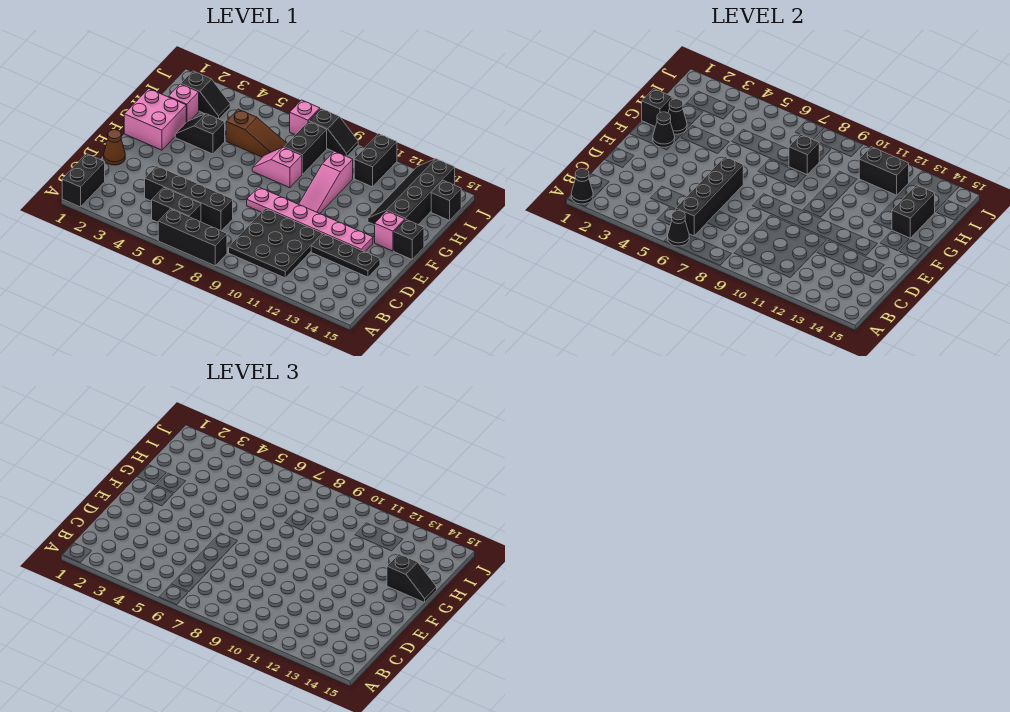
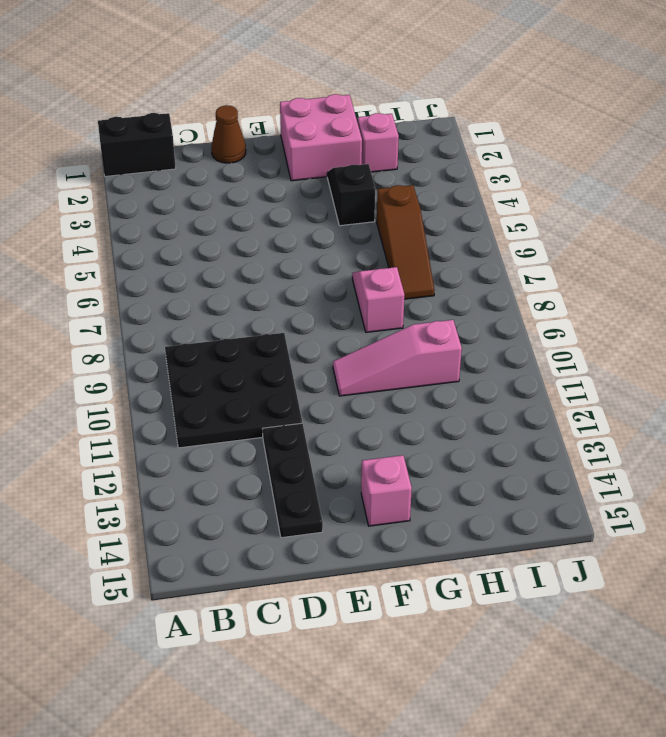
none -> black brick A6:A8 level 1
none -> black brick B5:B6 level 1
none -> black brick C4:C7 level 1
none -> pink plate E8:E13 level 1

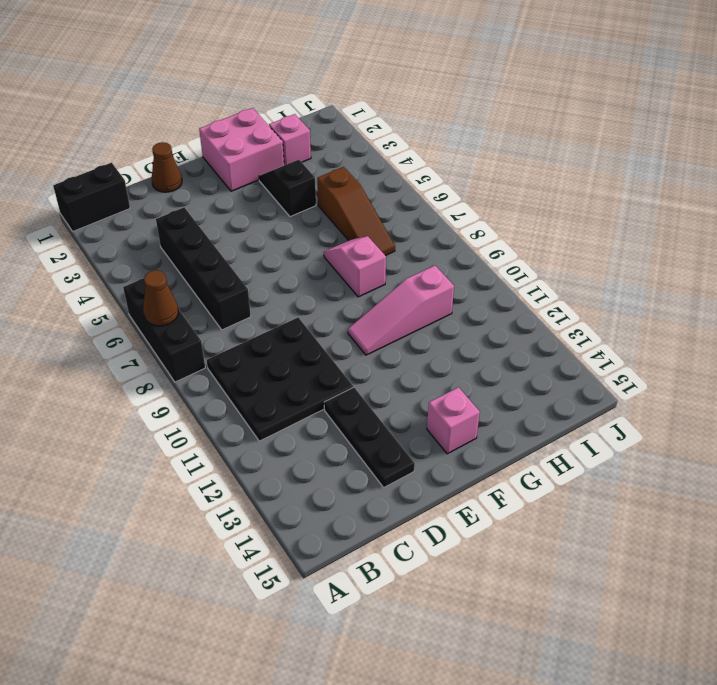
brown cone A7 level 2 -> none
none -> black brick B5:B6 level 1
none -> pink plate E8:E13 level 1
none -> black brick F15 level 1
none -> black slope G13:J14 level 1 top 14

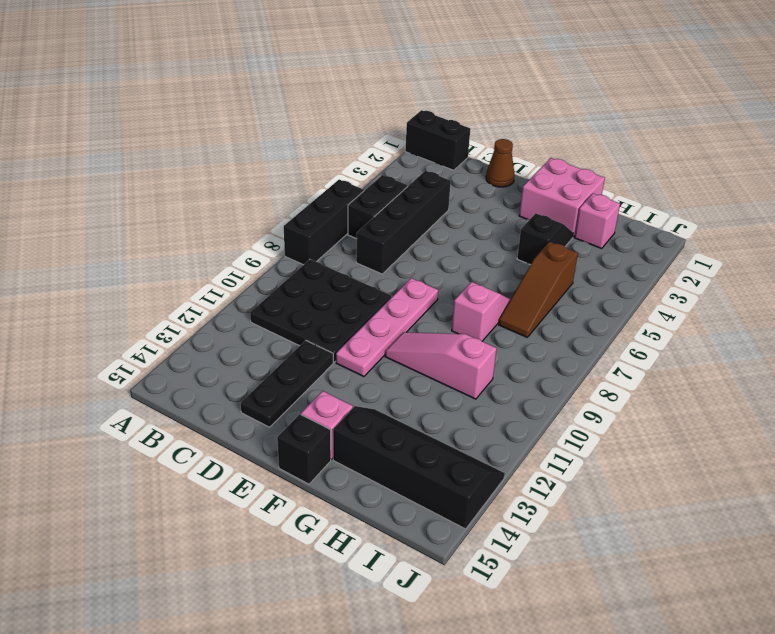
pink plate E8:E11 level 1 -> pink plate E8:E13 level 1
none -> black brick H8:I8 level 1
none -> black slope I2:I3 level 1 top 2
none -> black brick I11:J11 level 1
none -> black brick I15 level 1

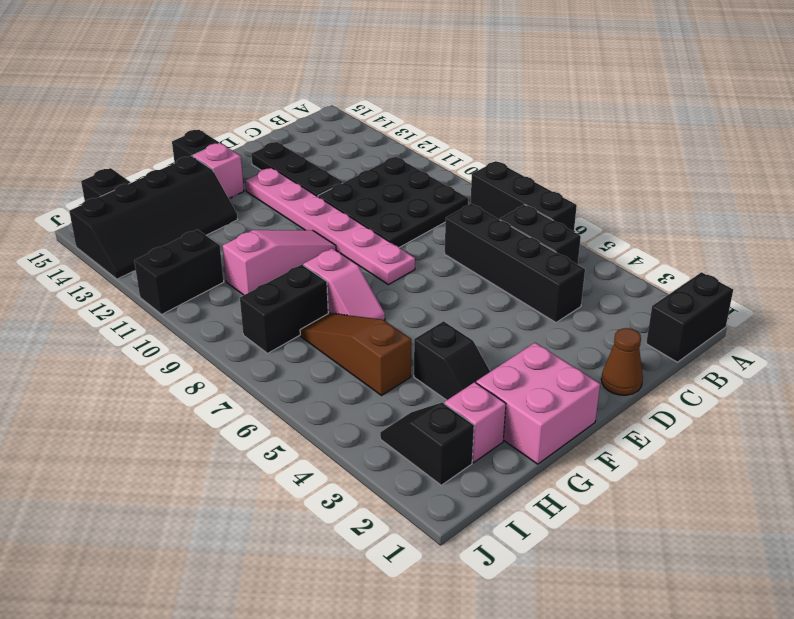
none -> pink brick J7 level 1
none -> black slope J8:J9 level 1 top 8
none -> black cone A1 level 2
none -> black cone A6 level 2

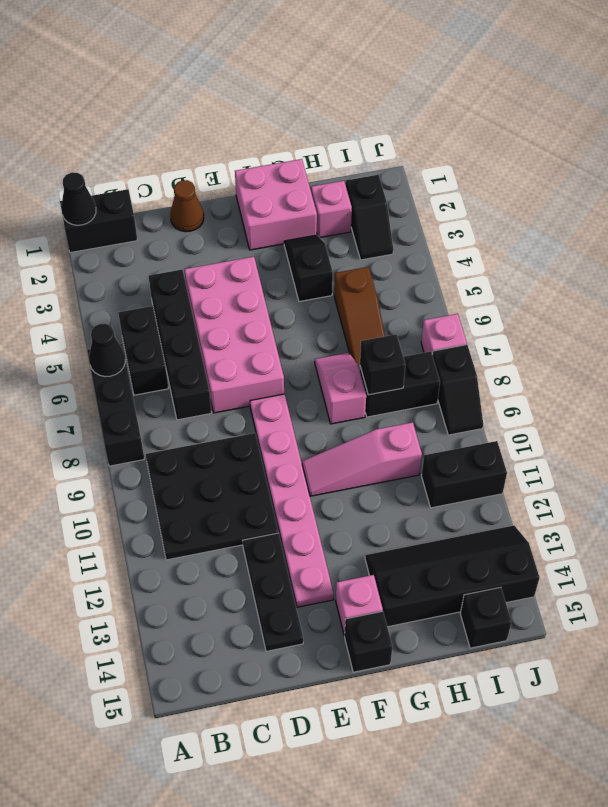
pink brick D4:E7 level 1 -> none
none -> black brick B6:E6 level 2
none -> black cone F2 level 2
none -> black brick G1 level 2
none -> black cone G2 level 2

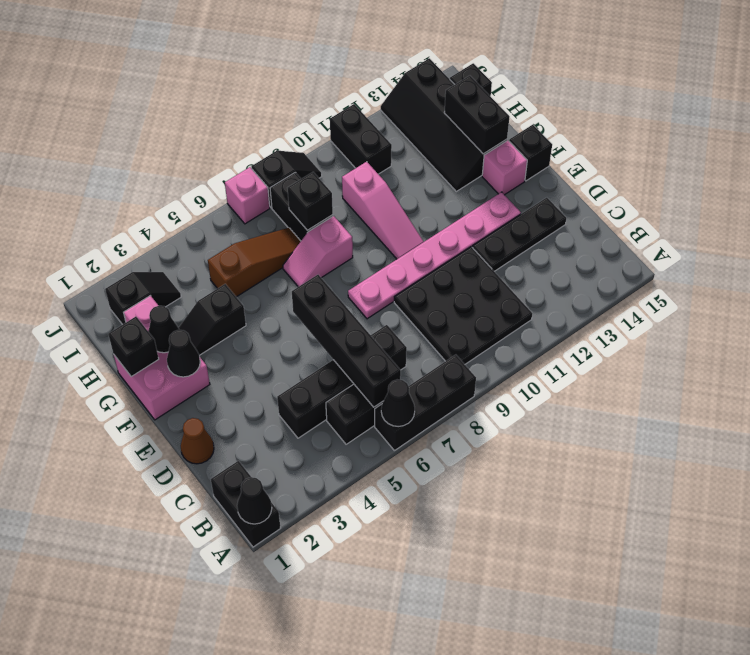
none -> black brick I11:I12 level 2
none -> black slope G14:G15 level 3 top 14

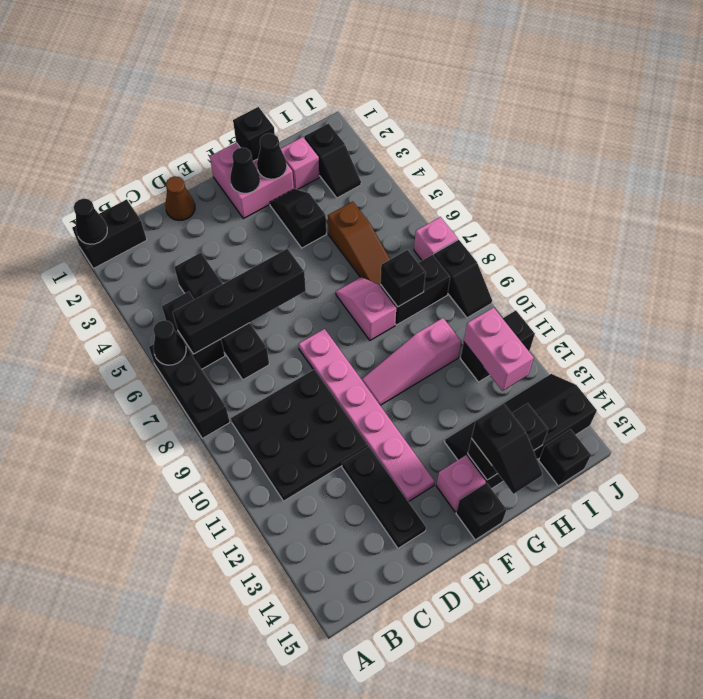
pink brick I11:I12 level 2 -> black brick I11:I12 level 2

